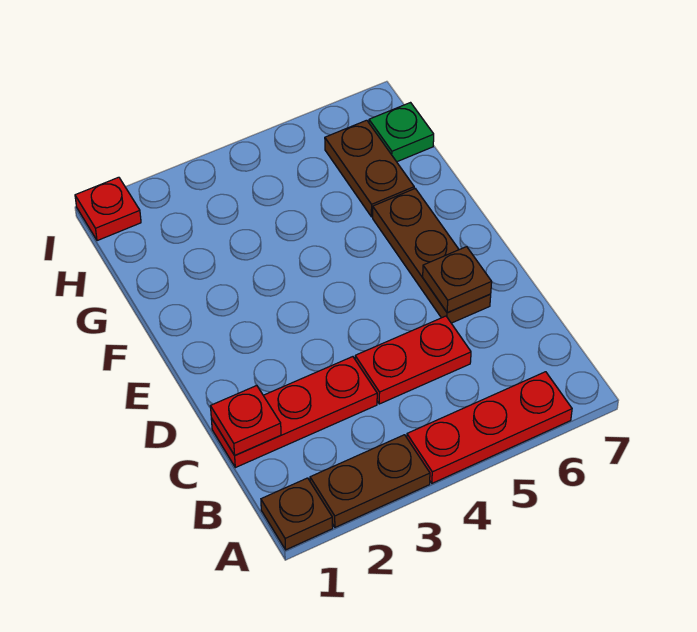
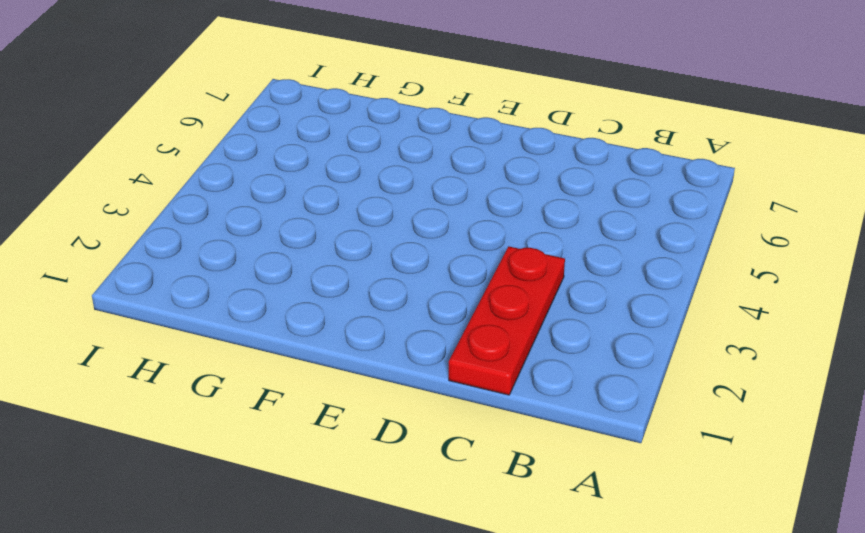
none -> brown plate A1 level 1
none -> brown plate A2:A3 level 1

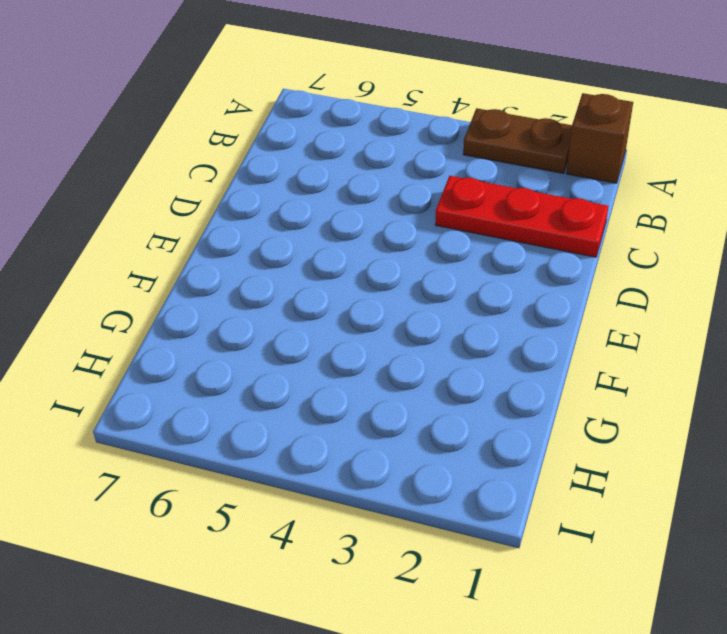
brown brick A1 level 1 -> brown plate A1 level 1
none -> red plate A4:A6 level 1
none -> red plate C4:C5 level 1

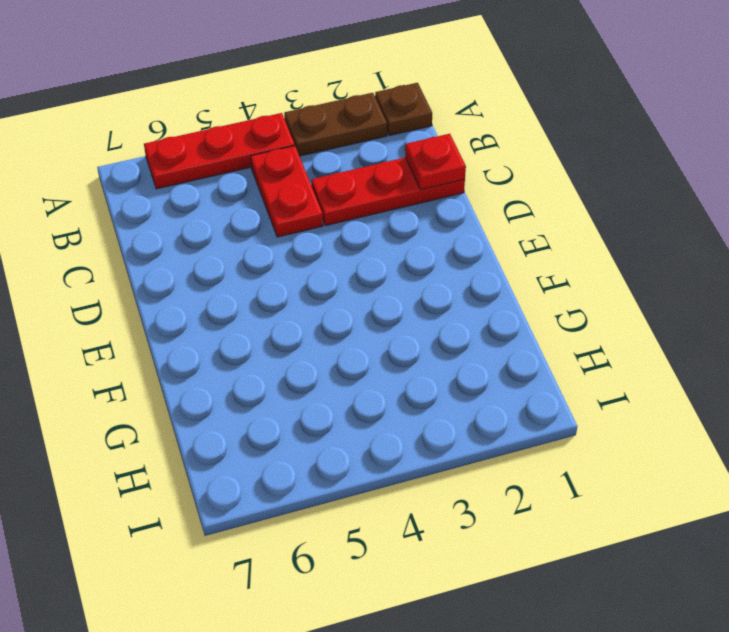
red plate B4:C4 level 1 -> red plate C4:C5 level 1
none -> brown plate D6:F6 level 1
none -> brown plate G6:H6 level 1

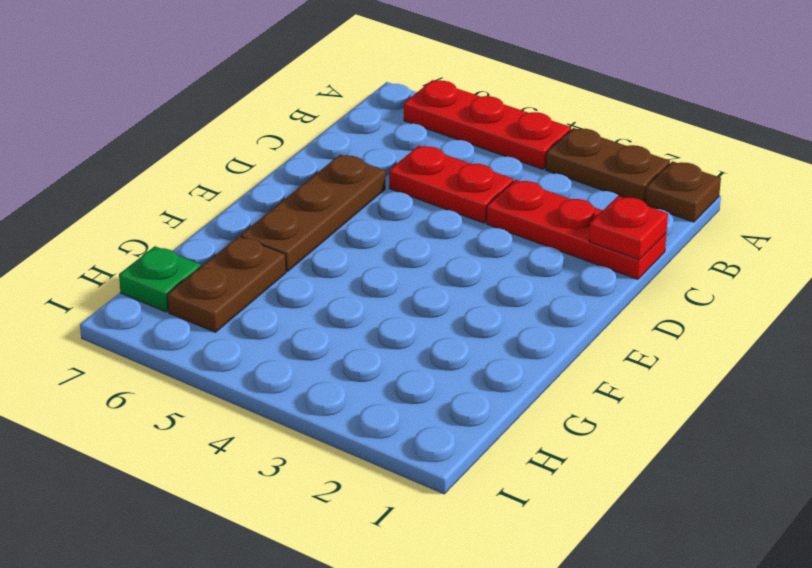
none -> red plate I1 level 1
none -> brown plate D6 level 2

